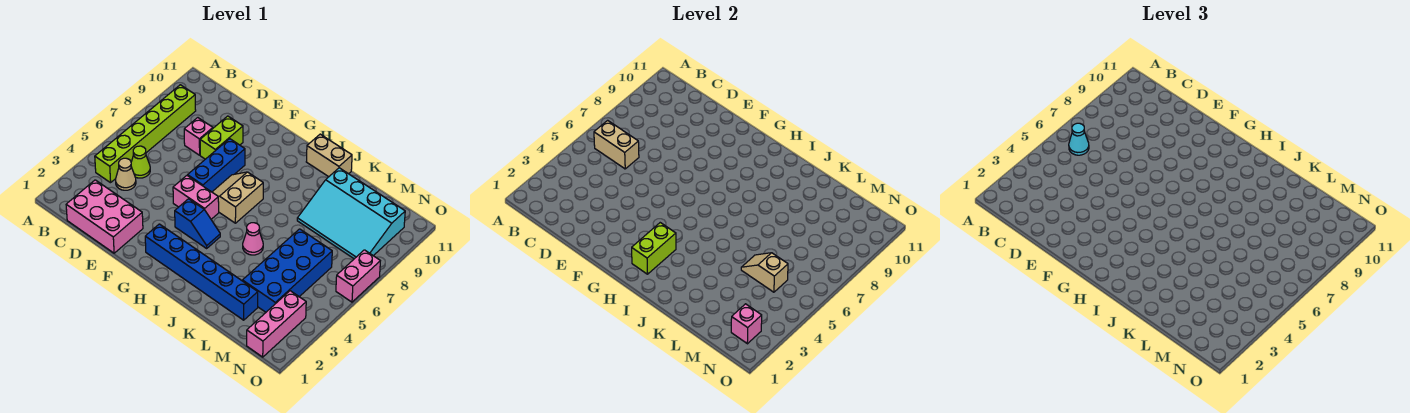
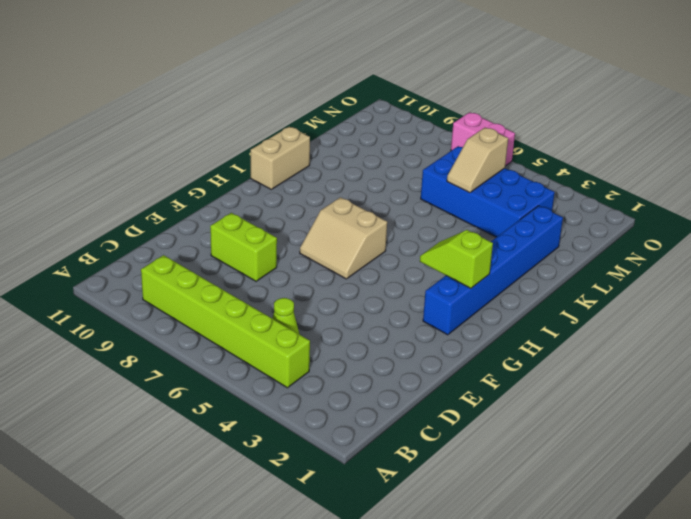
lime slope H2:H3 level 2 top 2 -> lime brick H2:H3 level 2
none -> pink brick C1:E2 level 1
none -> tan cone C4 level 1
none -> pink brick D8 level 1

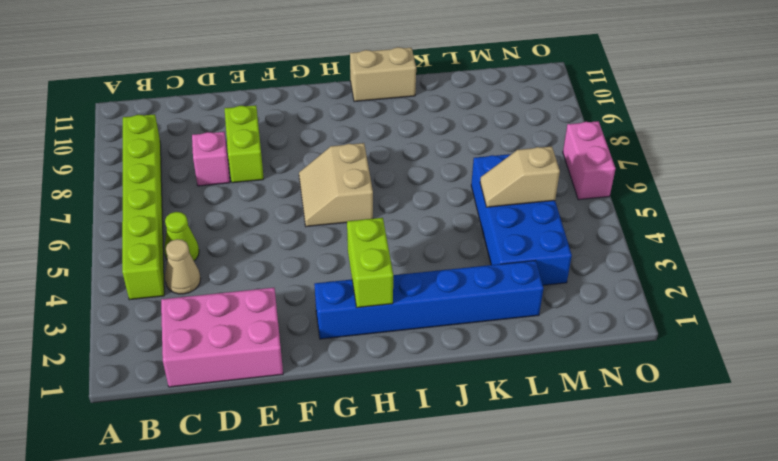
none -> pink brick F5:G5 level 1
none -> blue brick F6:F8 level 1
none -> blue slope G4:H4 level 1 top G

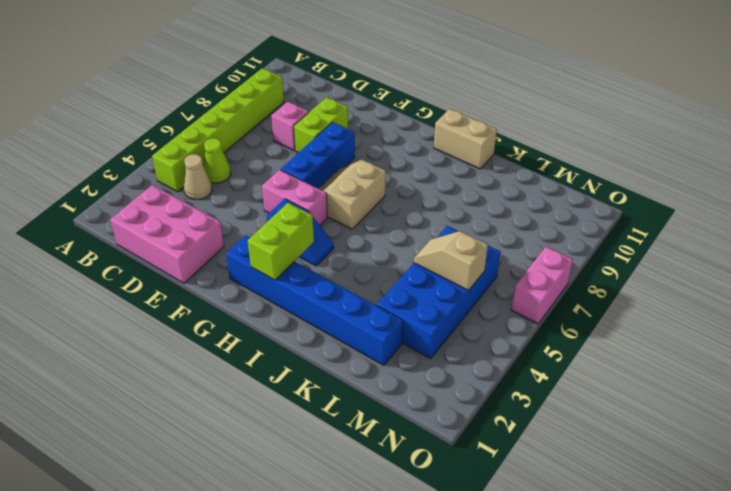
none -> pink cone J5 level 1
none -> cyan slope K8:N10 level 1 top 10
none -> pink brick N1:N3 level 1

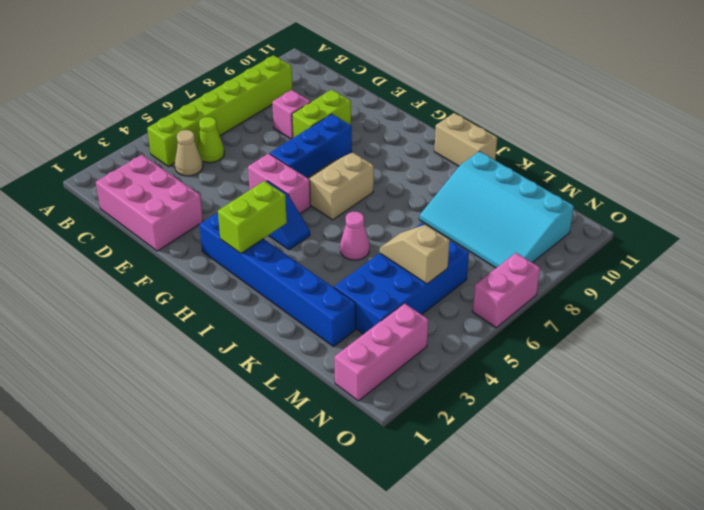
none -> tan brick B6:C6 level 2
none -> pink brick N2 level 2
none -> cyan cone B6 level 3

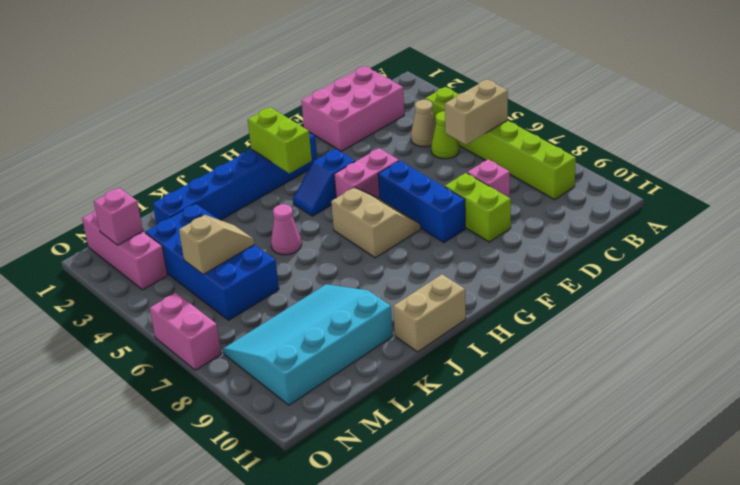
none -> cyan cone B6 level 3

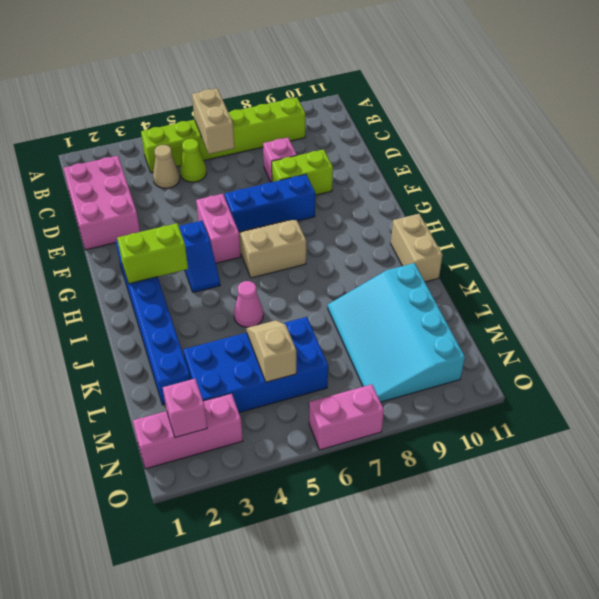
none -> cyan cone B6 level 3

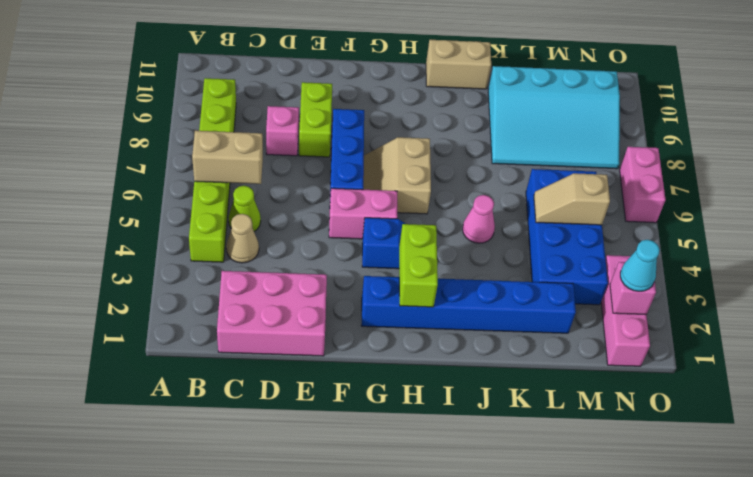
cyan cone N2 level 3 -> cyan cone B6 level 3

